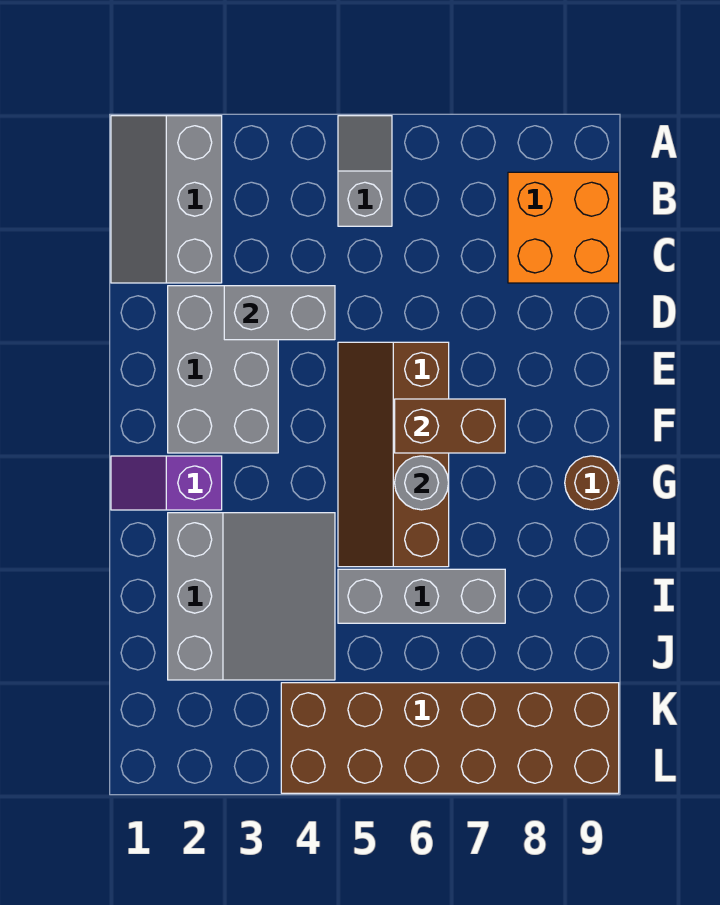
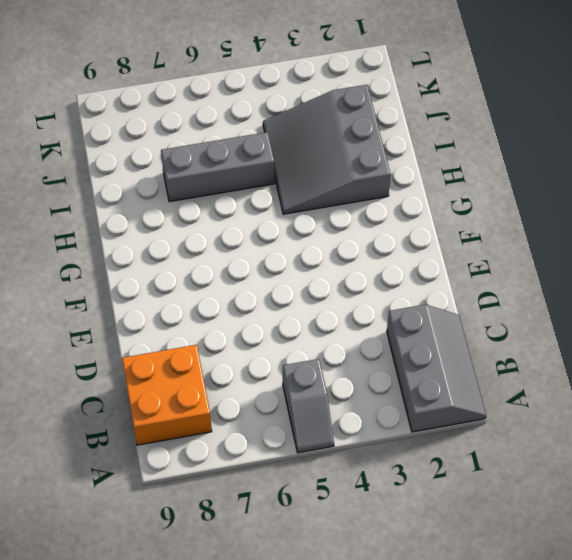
none -> grey brick D2:F3 level 1
none -> brown slope E5:H6 level 1 top 6
none -> purple slope G1:G2 level 1 top 2

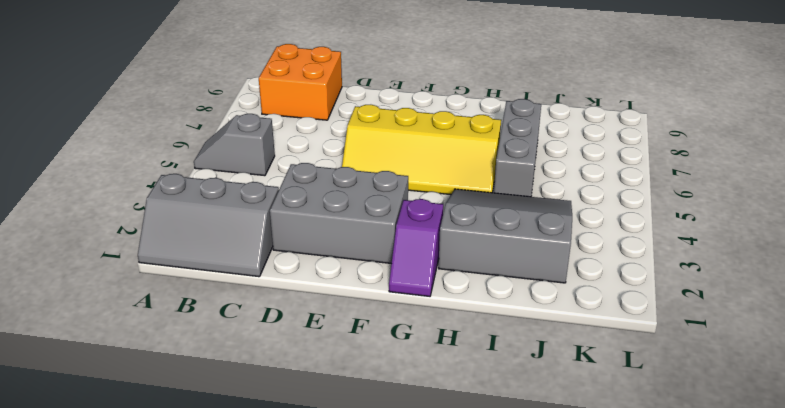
yellow slope E5:H6 level 1 top 6 -> brown slope E5:H6 level 1 top 6
none -> brown round brick G9 level 1
none -> brown brick K4:L9 level 1
none -> grey brick D3:D4 level 2

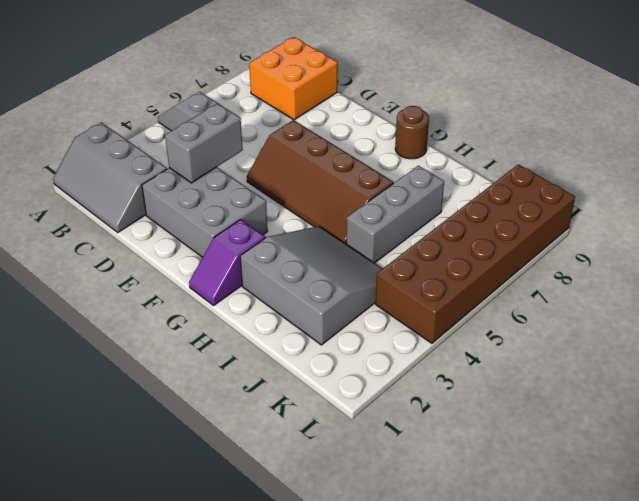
none -> brown brick F6:F7 level 2
none -> grey round brick G6 level 2

